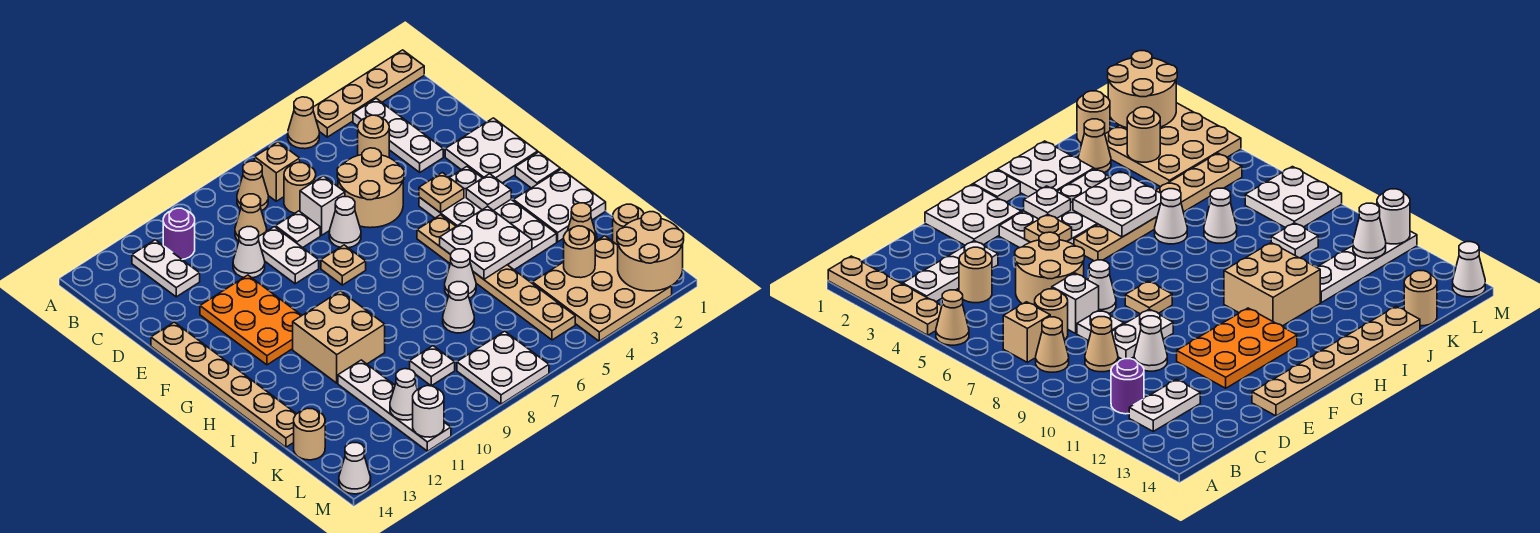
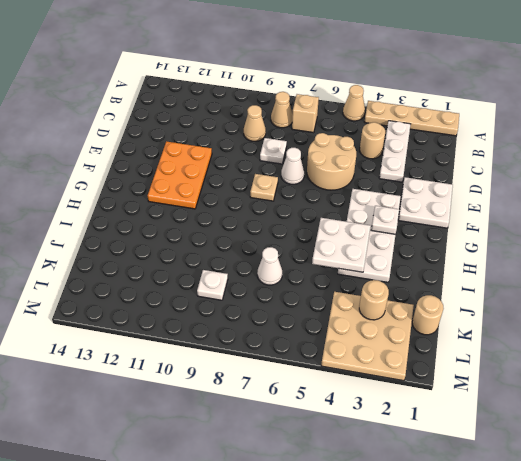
none -> purple round brick B11 level 1
none -> white plate B12:C12 level 1
none -> tan round brick C7 level 1
none -> white brick D7 level 1

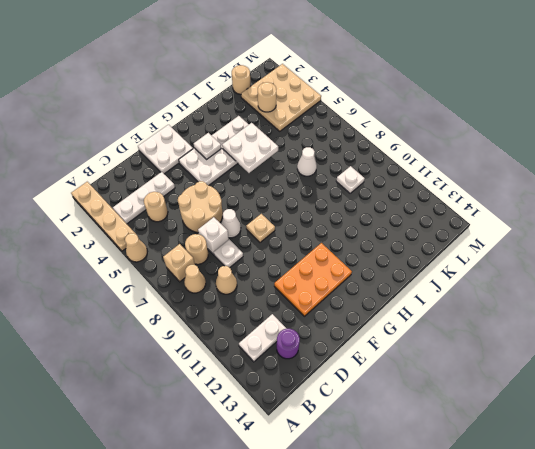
purple round brick C13 level 1 -> purple round brick B11 level 1
none -> white plate D9:E9 level 1
none -> white cone D10 level 1
none -> tan plate E14:J14 level 1
none -> white plate G1 level 1

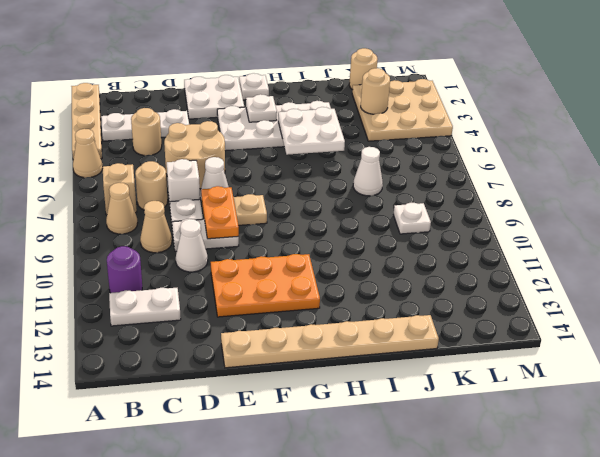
orange plate E8:E9 level 2 -> none
none -> tan plate G5:L5 level 1
none -> white plate H1:I2 level 1
none -> tan brick H10:I11 level 1
none -> white cone I6 level 1

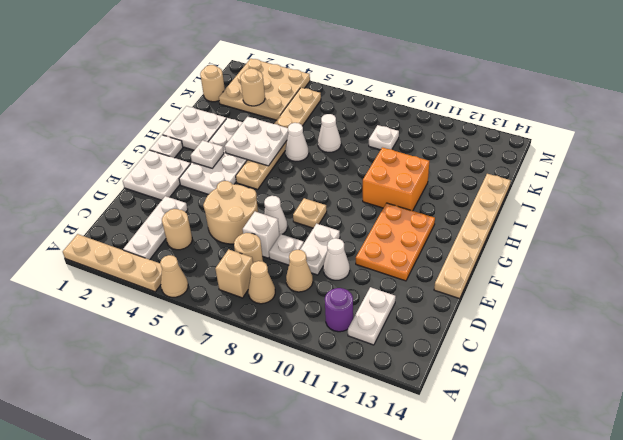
orange brick H10:I11 level 1 -> tan brick H10:I11 level 1
none -> tan cone J2 level 1
none -> white plate J11:M11 level 1
none -> tan round brick K14 level 1
none -> white plate L7:M8 level 1

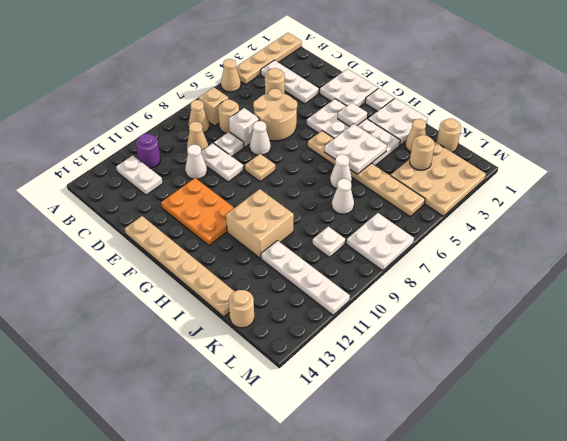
none -> white cone M14 level 1
none -> tan plate F4 level 2
none -> tan round brick L1:M2 level 2
none -> white cone L11 level 2

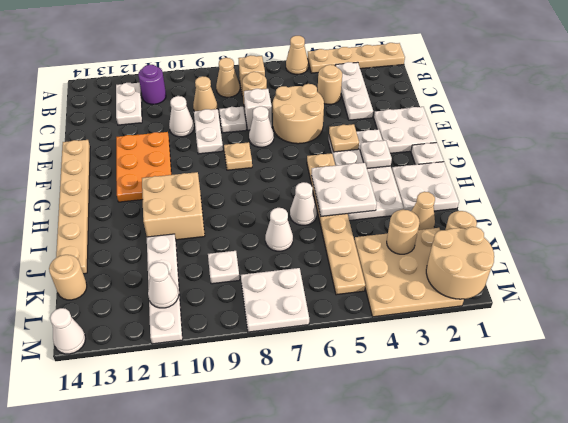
none -> white round brick M11 level 2

